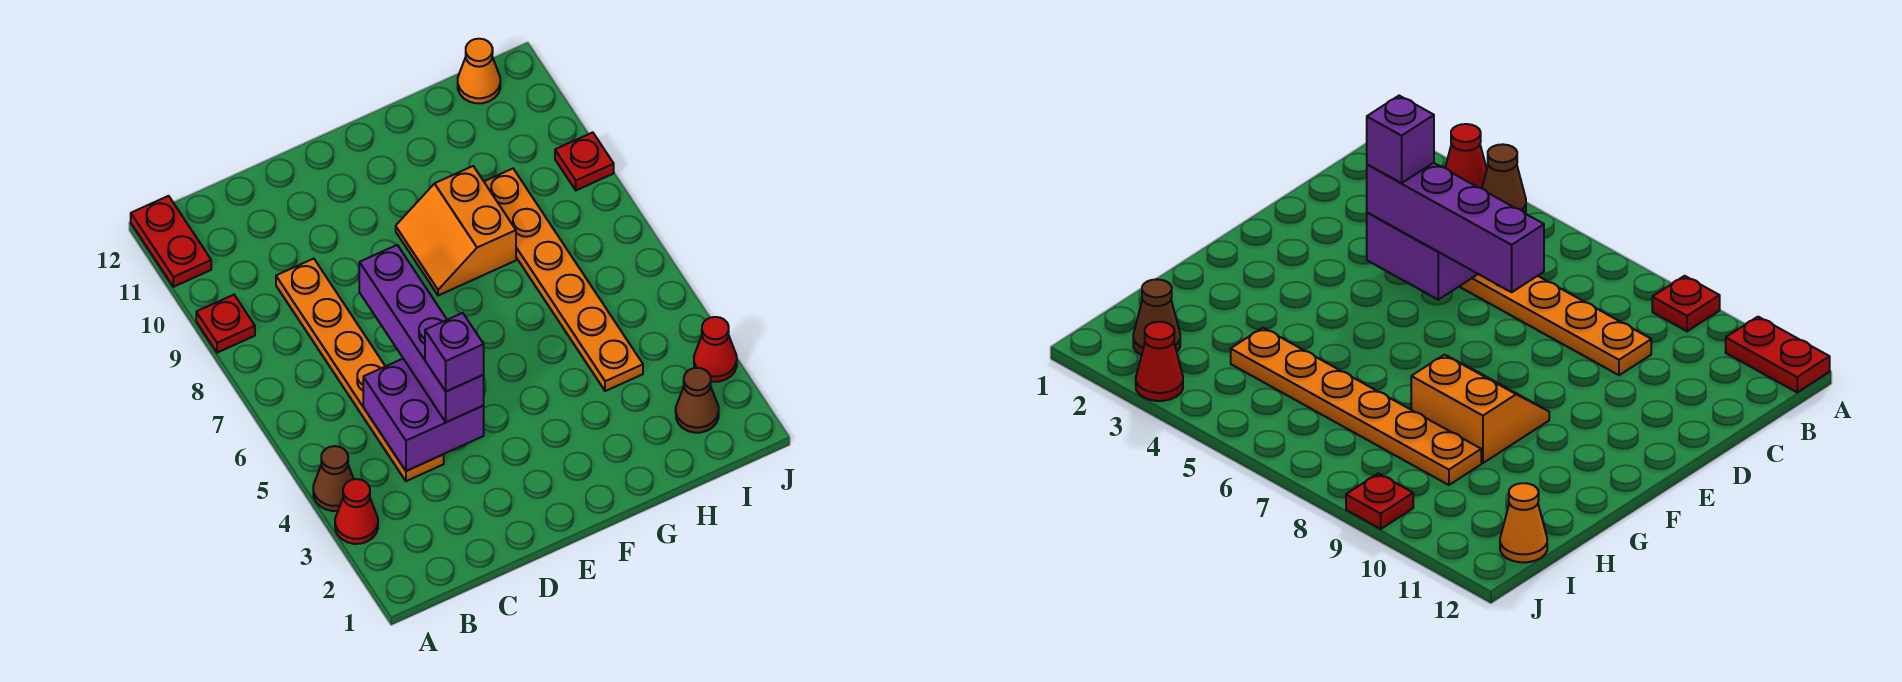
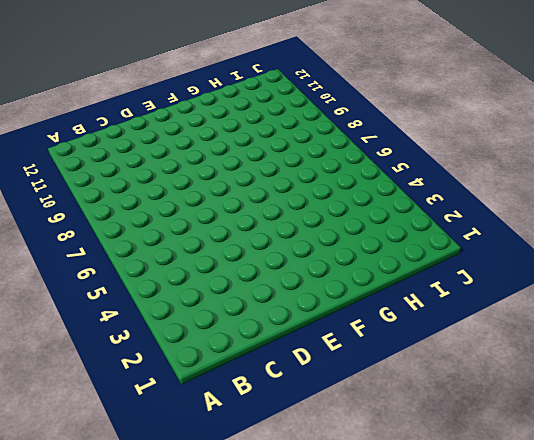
none -> red cone A3 level 1
none -> brown cone A4 level 1
none -> red plate A9 level 1

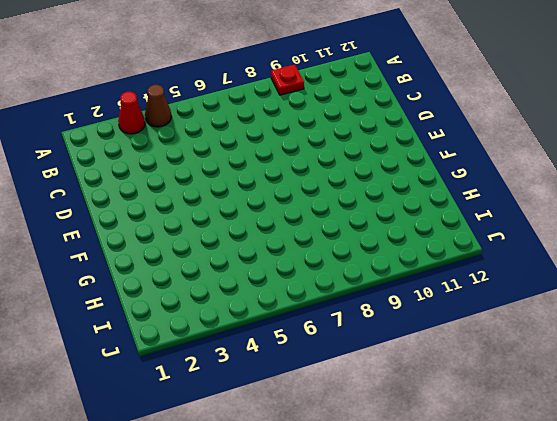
none -> red plate A11:A12 level 1
none -> orange plate C4:C9 level 1
none -> orange slope F8:G9 level 1 top G

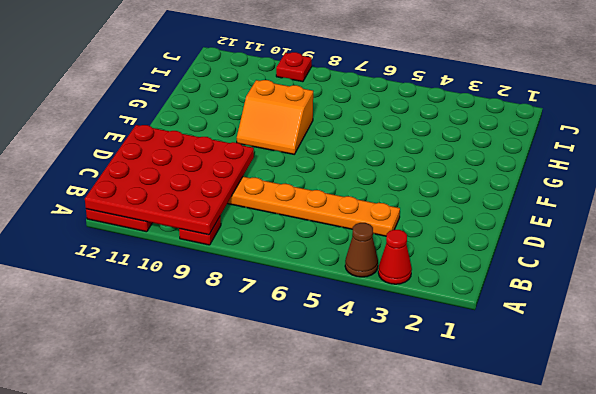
red plate A9:D12 level 2 -> none
none -> orange plate H4:H9 level 1
none -> brown cone I2 level 1
none -> orange cone I12 level 1

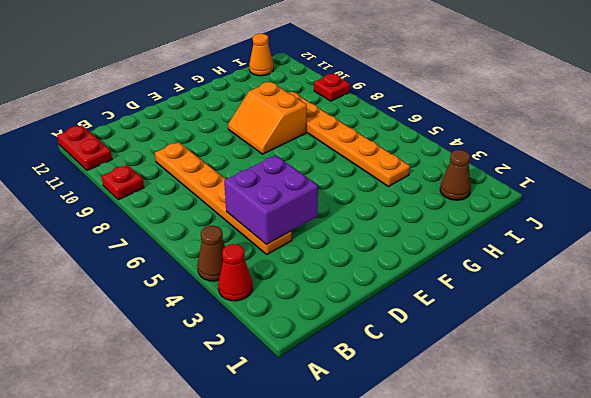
none -> red cone J3 level 1
none -> purple brick D4:D7 level 3
none -> purple brick D4 level 4

